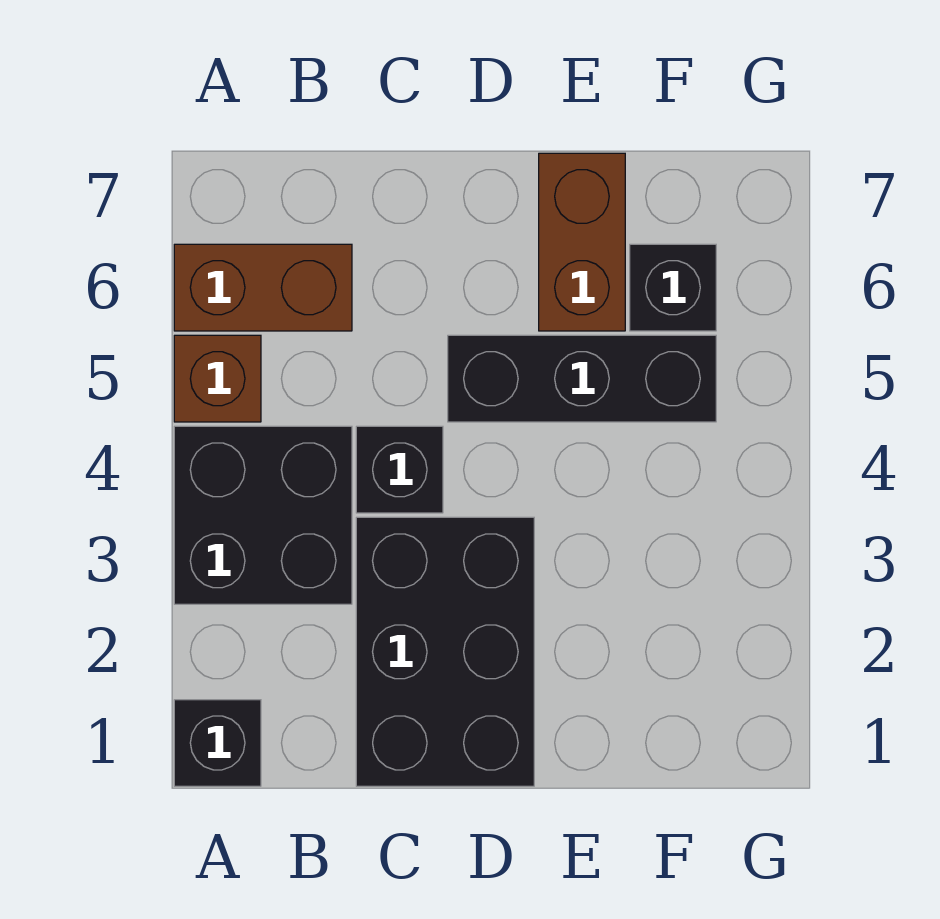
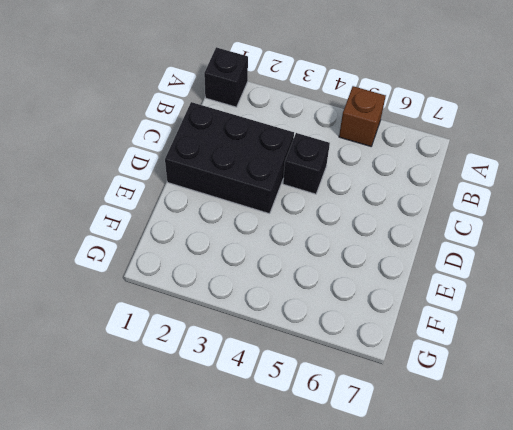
none -> black brick A3:B4 level 1
none -> brown brick A6:B6 level 1

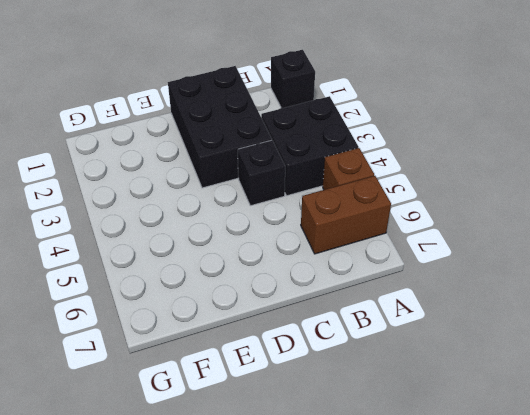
none -> black brick D5:F5 level 1
none -> brown brick E6:E7 level 1

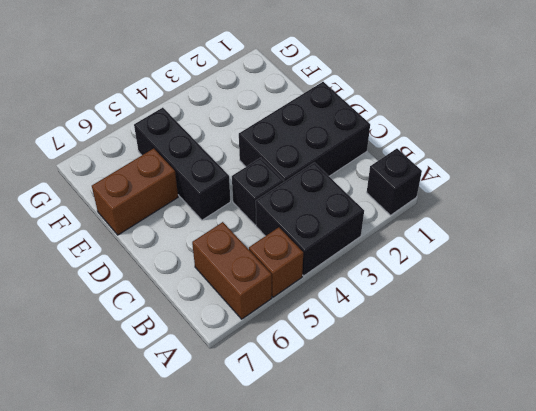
none -> black brick F6 level 1

